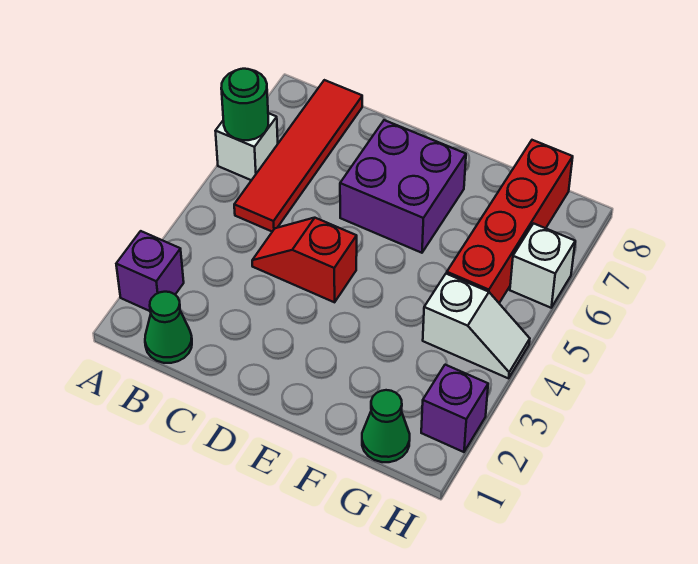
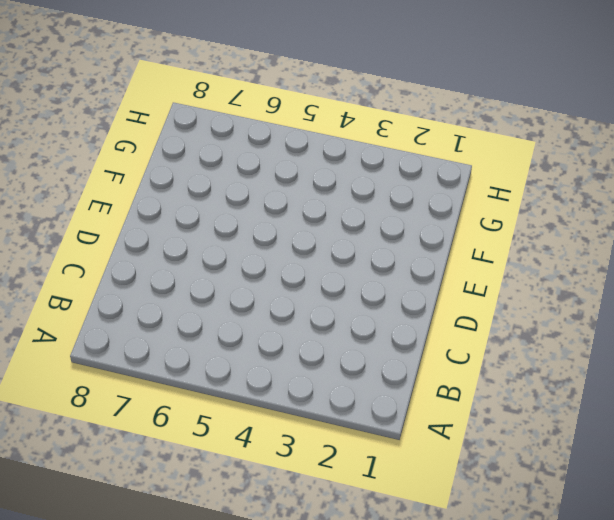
none -> purple brick A2 level 1
none -> white brick A6 level 1
none -> green cone B1 level 1

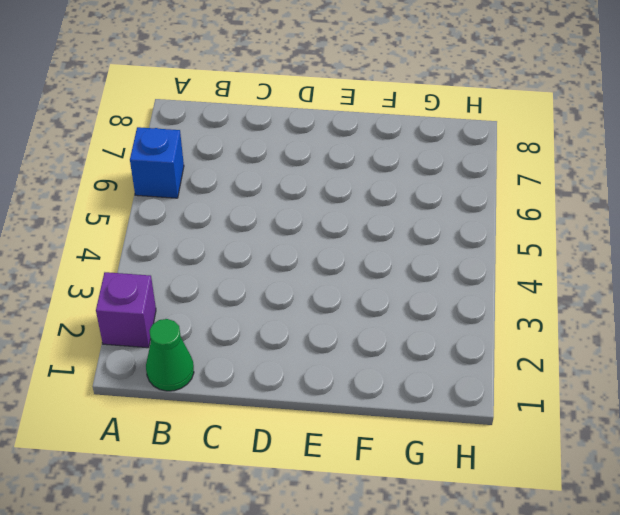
blue brick A6 level 1 -> white brick A6 level 1
none -> red tile B5:B8 level 1
none -> red slope C4:D4 level 1 top D
none -> purple brick D6:E7 level 1

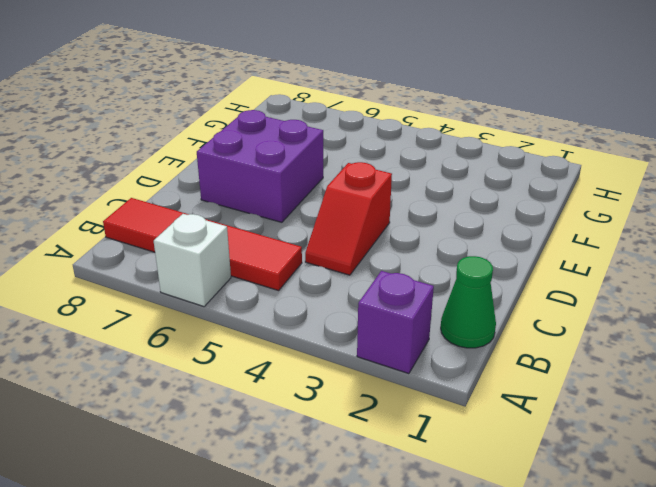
none -> green cone G1 level 1
none -> white slope G4:H4 level 1 top G
none -> red brick G5:G8 level 1

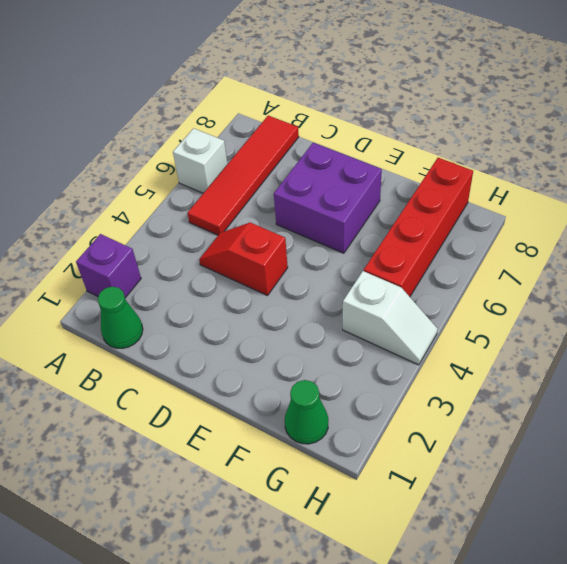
none -> purple brick H2 level 1
none -> white brick H6 level 1
none -> green round brick A6 level 2

